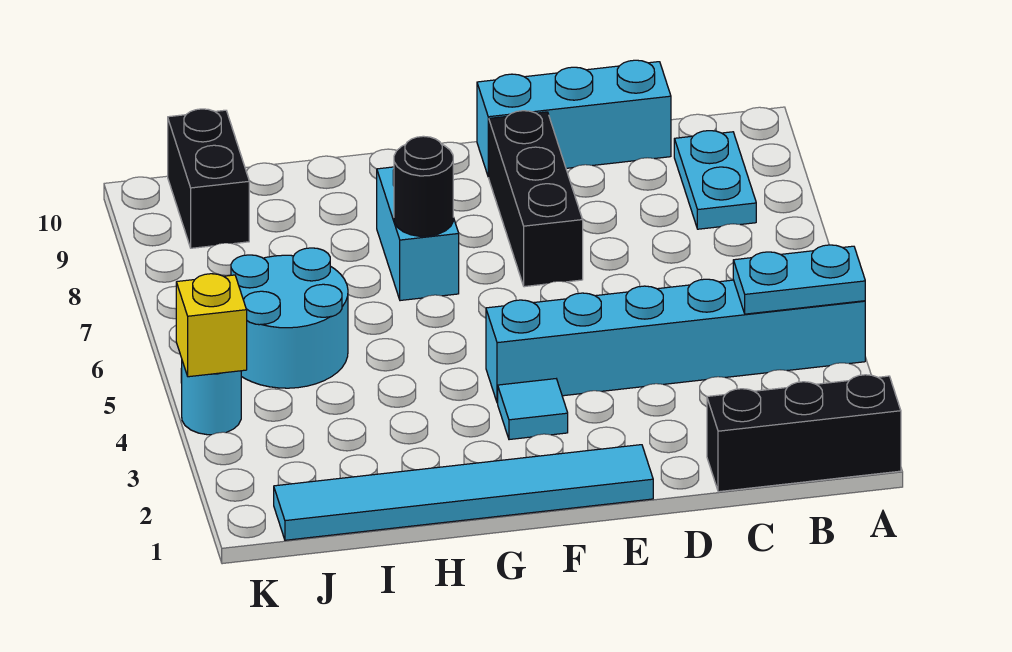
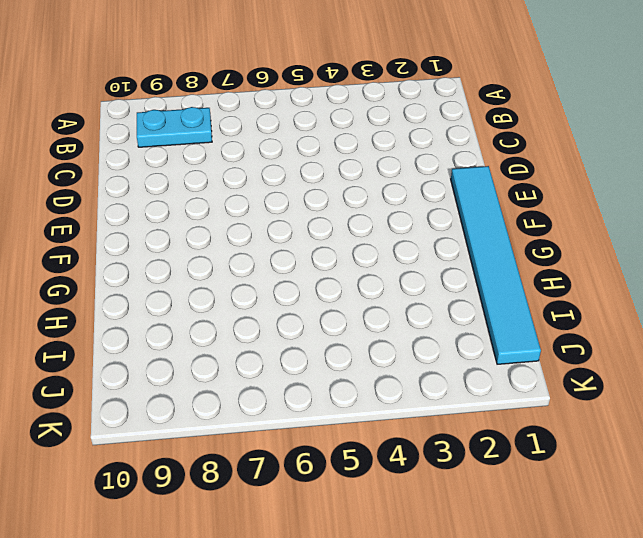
none -> black brick A1:C1 level 1
none -> cyan brick A4:F4 level 1
none -> cyan brick C10:E10 level 1

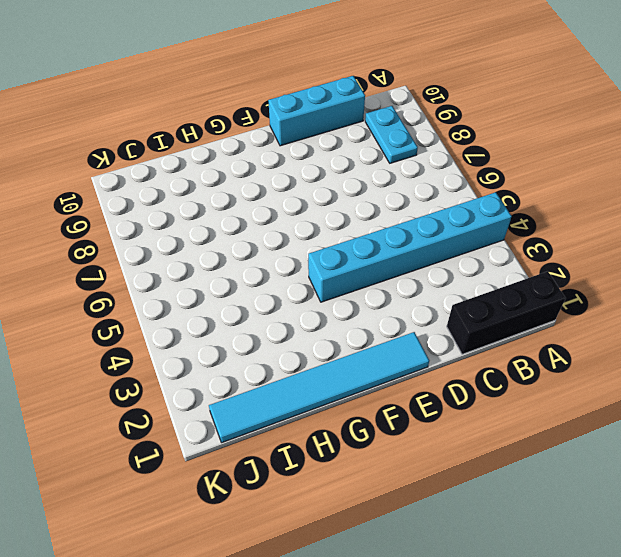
none -> black brick E7:E9 level 1
none -> cyan tile F3 level 1
none -> cyan brick G7:G8 level 1

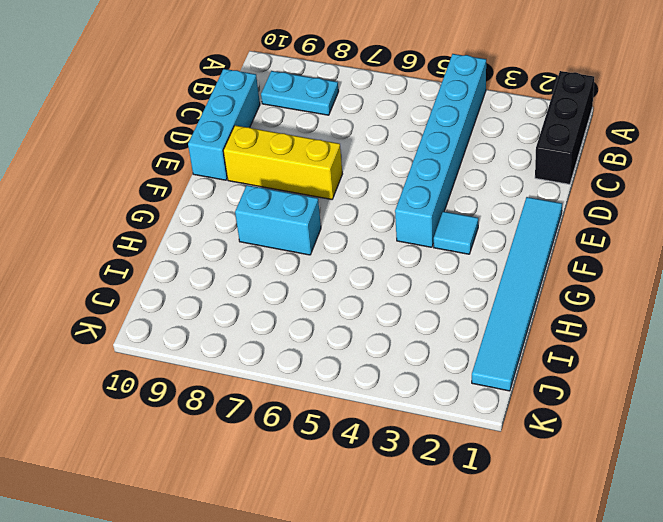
yellow brick E7:E9 level 1 -> black brick E7:E9 level 1
none -> cyan round brick I5:J6 level 1
none -> black brick J9:J10 level 1
none -> cyan round brick K4 level 1

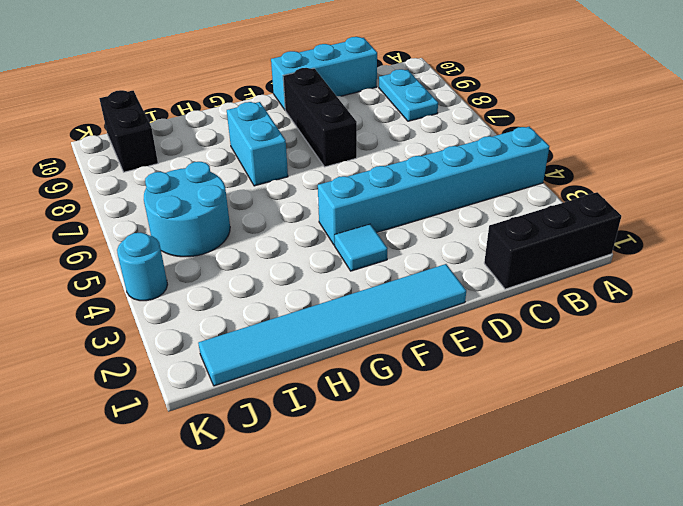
none -> cyan plate A4:B4 level 2
none -> black round brick G7 level 2
none -> yellow brick K4 level 2

